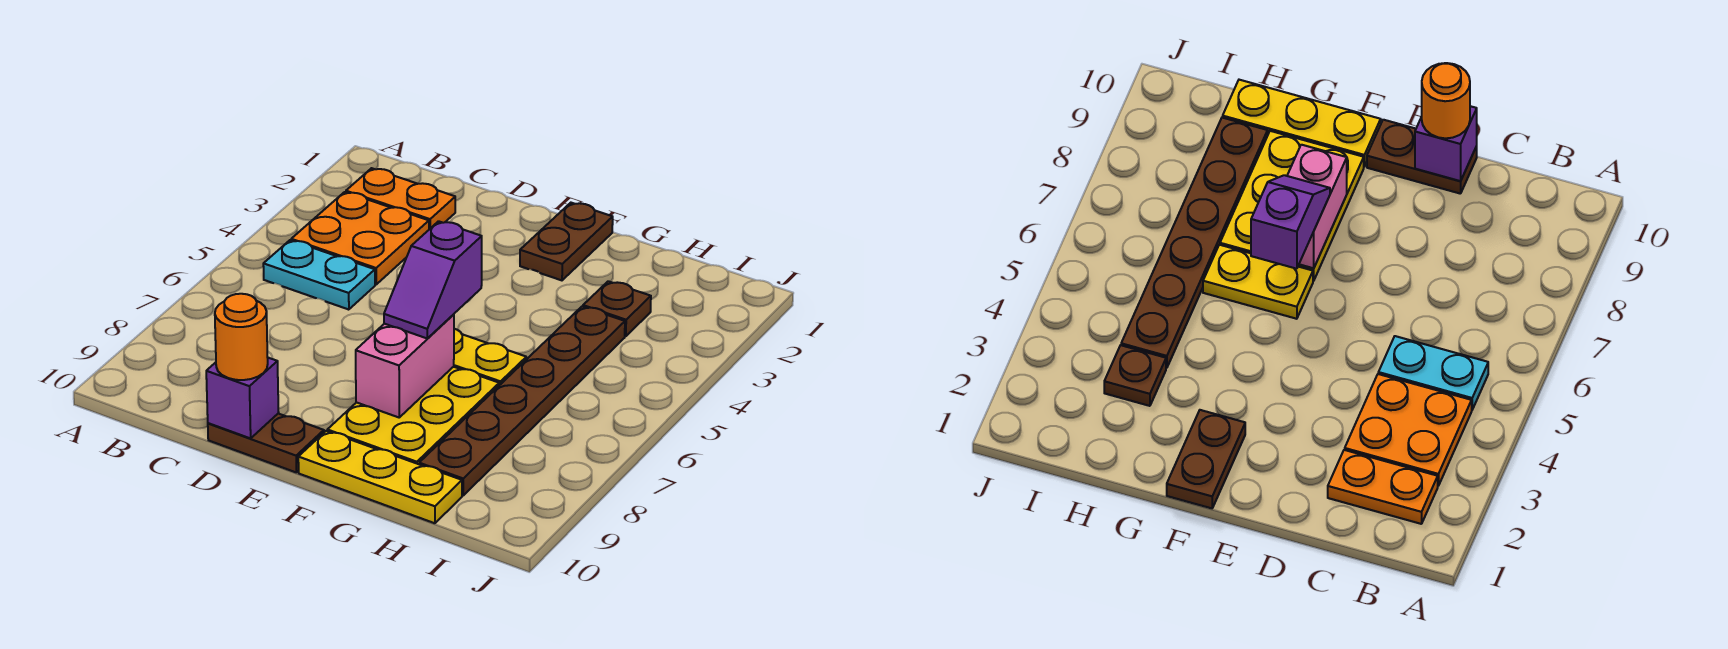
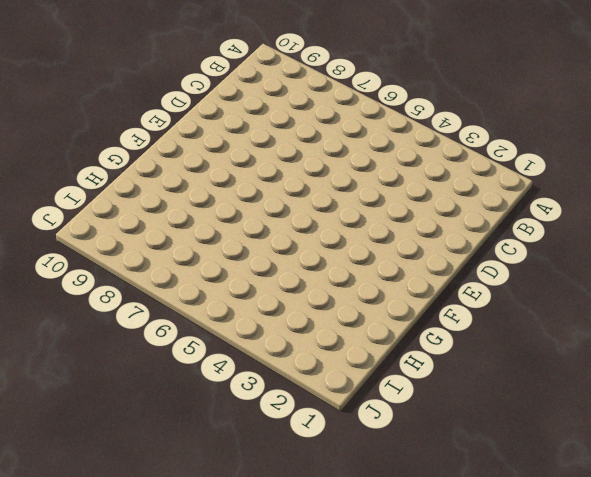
none -> orange plate B2:C2 level 1
none -> orange plate B3:C4 level 1
none -> cyan plate B5:C5 level 1

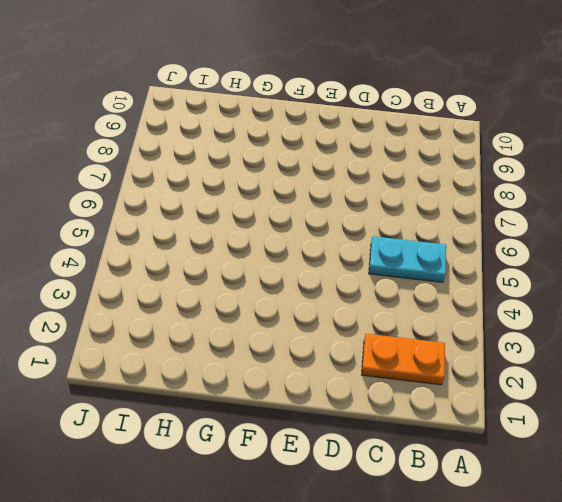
none -> orange plate B3:C4 level 1
none -> brown plate D10:E10 level 1
none -> brown plate F1:F2 level 1

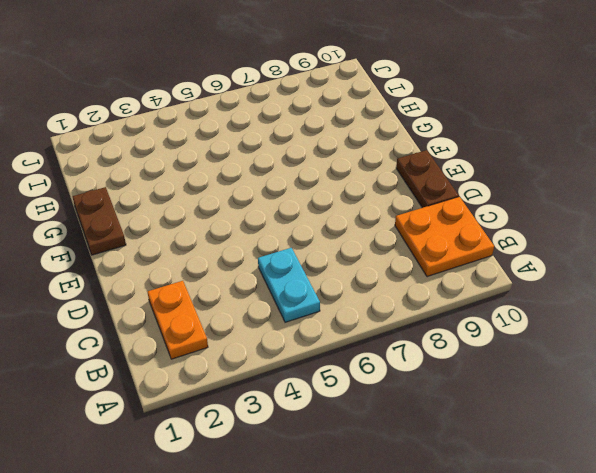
orange plate B9:C10 level 1 -> orange plate B3:C4 level 1
brown plate F1:G1 level 1 -> brown plate F1:F2 level 1
none -> yellow plate F6:G6 level 1
none -> yellow plate F7:G9 level 1
none -> yellow plate F10:H10 level 1

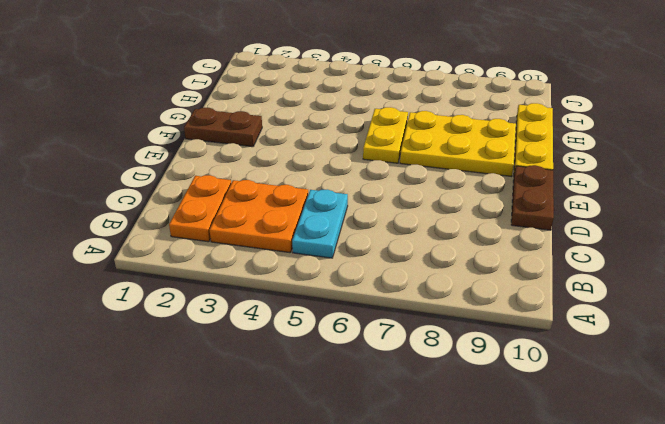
none -> brown plate H3 level 1
none -> brown plate H4:H9 level 1
none -> purple brick D10 level 2

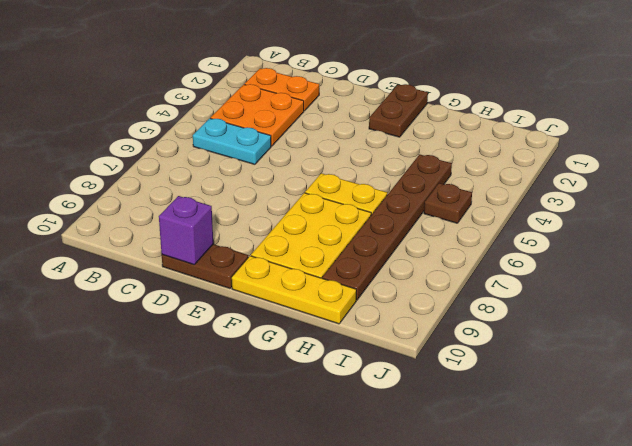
brown plate I5 level 1 -> brown plate H3 level 1
none -> pink brick F7:F8 level 2
none -> orange round brick D10 level 3
none -> purple slope F6:F7 level 3 top 6

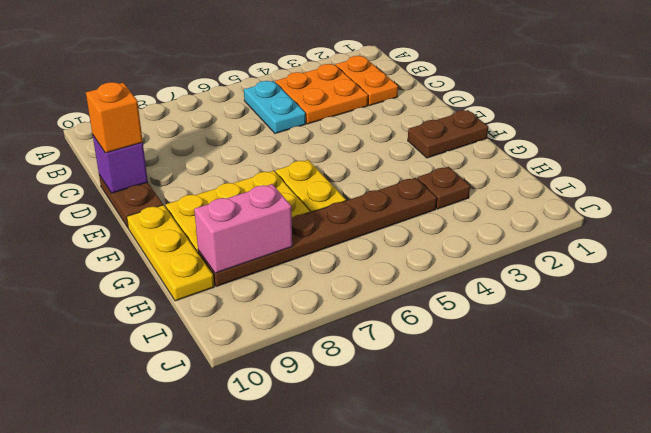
orange brick D10 level 3 -> orange round brick D10 level 3
pink brick H8:H9 level 2 -> pink brick F7:F8 level 2
none -> purple slope F6:F7 level 3 top 6

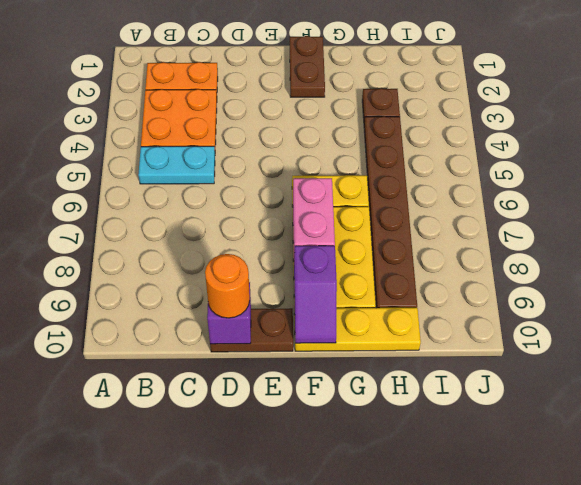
purple slope F9:F10 level 2 top 9 -> purple slope F6:F7 level 3 top 6

